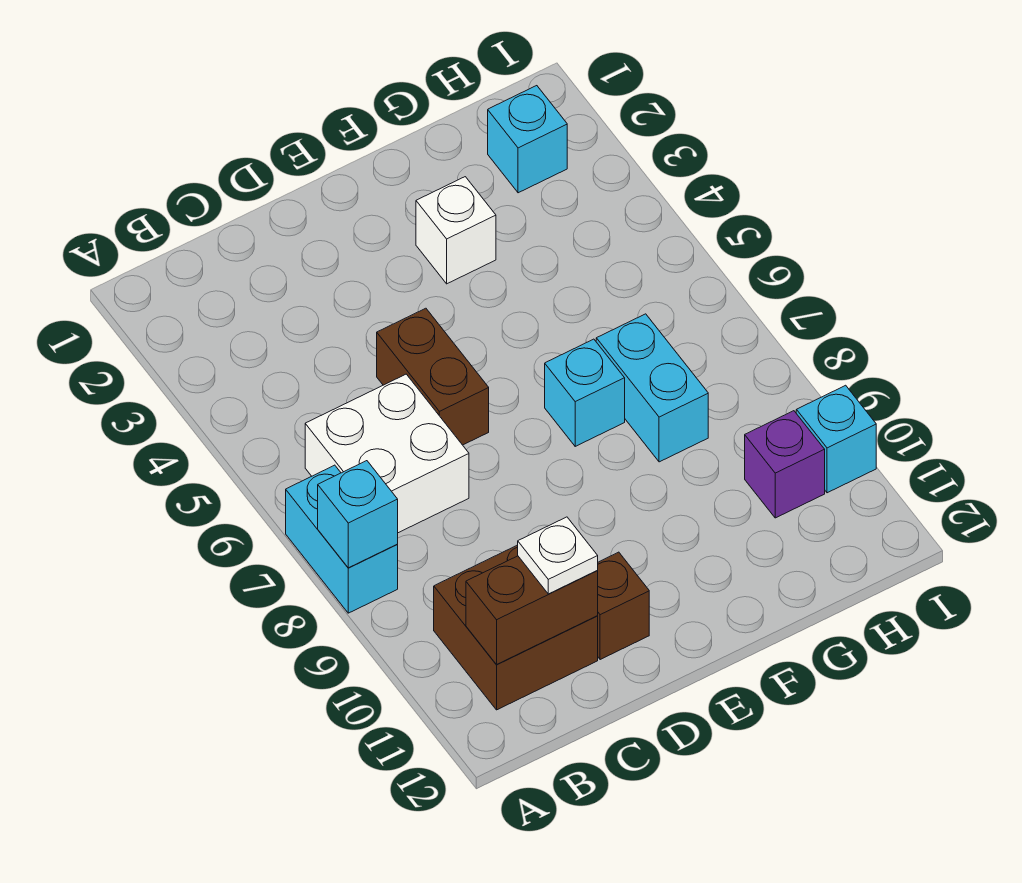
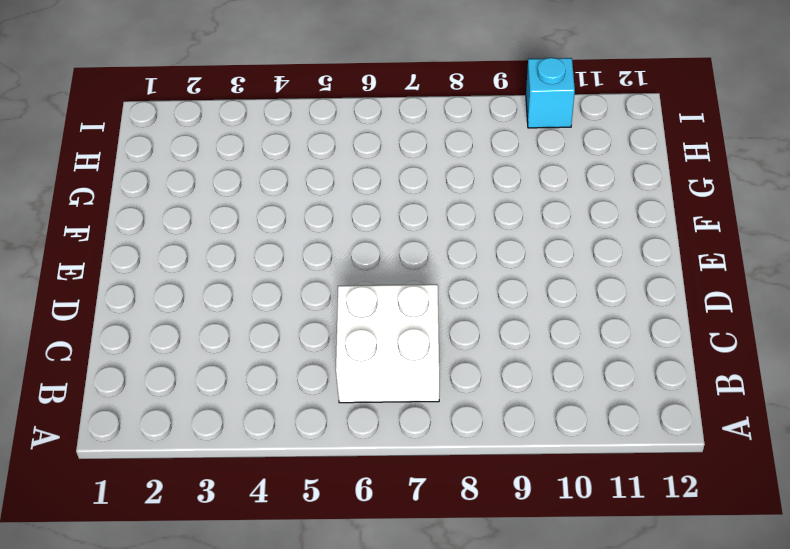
none -> cyan brick A7:A8 level 1
none -> brown brick B10:C11 level 1
none -> brown brick D5:D6 level 1

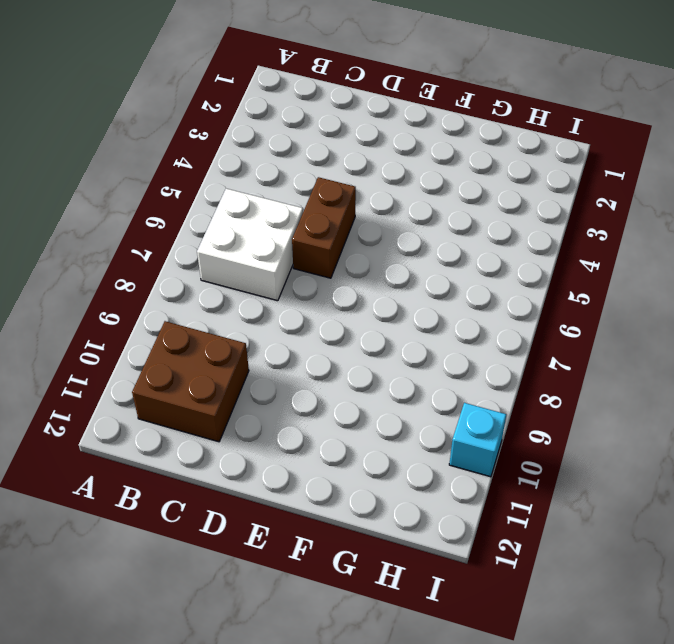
none -> cyan brick A7:A8 level 1
none -> brown brick D11 level 1
none -> white brick F3 level 1

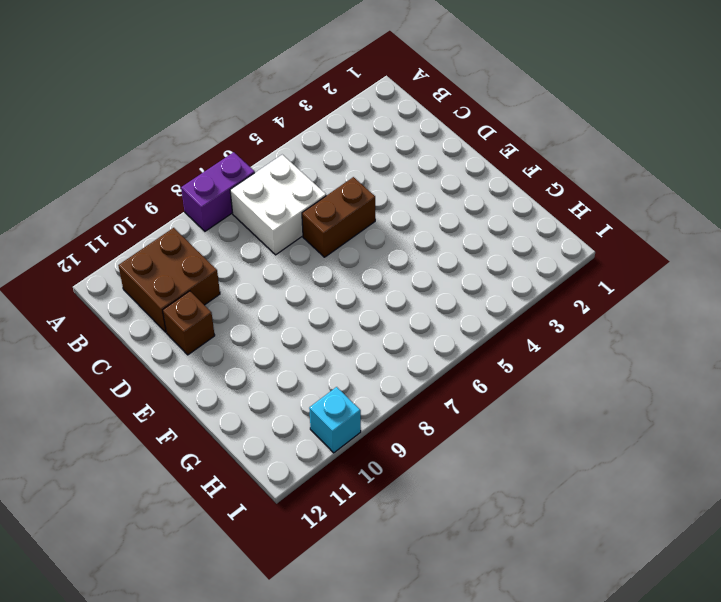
purple brick A7:A8 level 1 -> cyan brick A7:A8 level 1
none -> white brick F3 level 1
none -> cyan brick F7 level 1
none -> cyan brick G7:G8 level 1

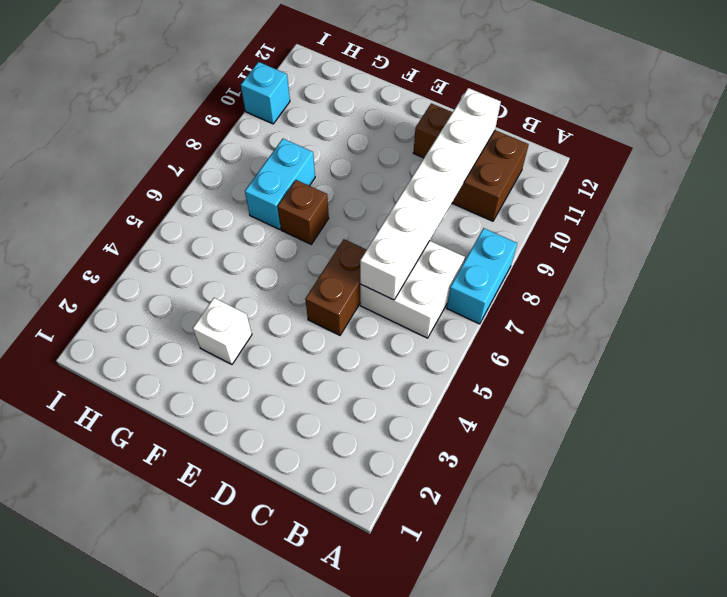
white brick C6:C11 level 2 -> brown brick B11:C11 level 2
brown brick F7 level 1 -> cyan brick F7 level 1
none -> cyan brick H2 level 1
none -> purple brick H10 level 1
none -> cyan brick A8 level 2

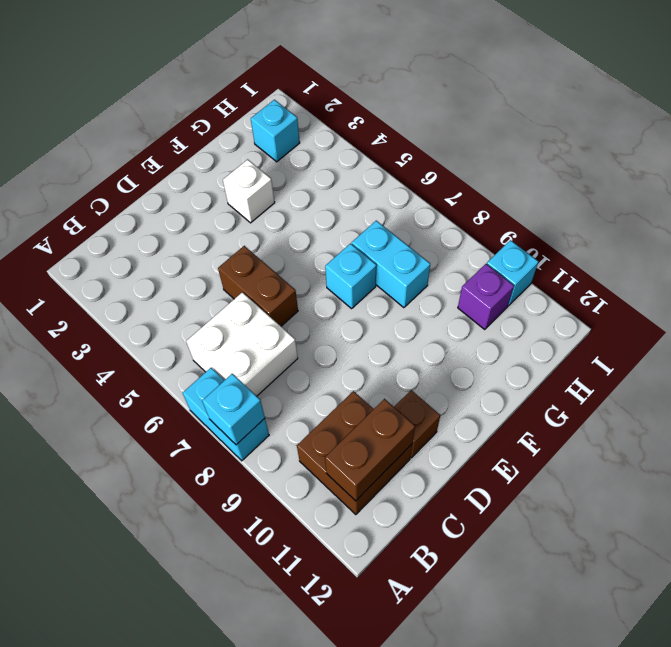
none -> white plate C11 level 3

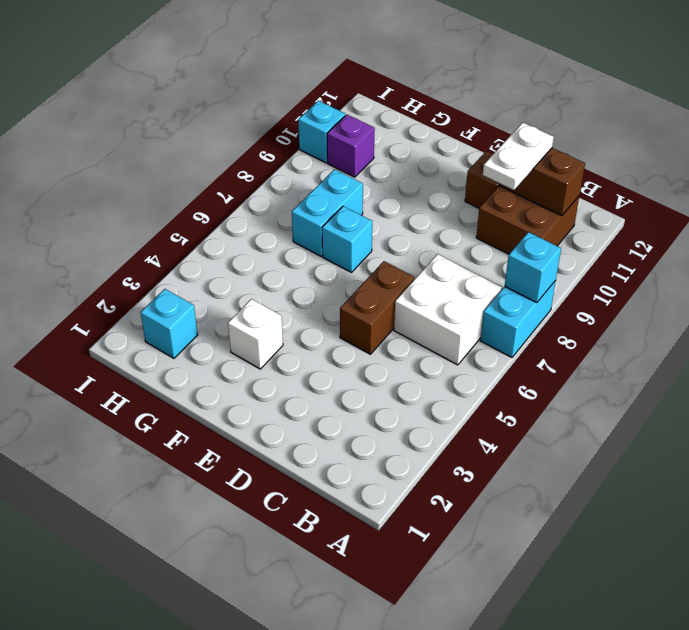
white plate C10:C11 level 3 -> white plate C11 level 3

